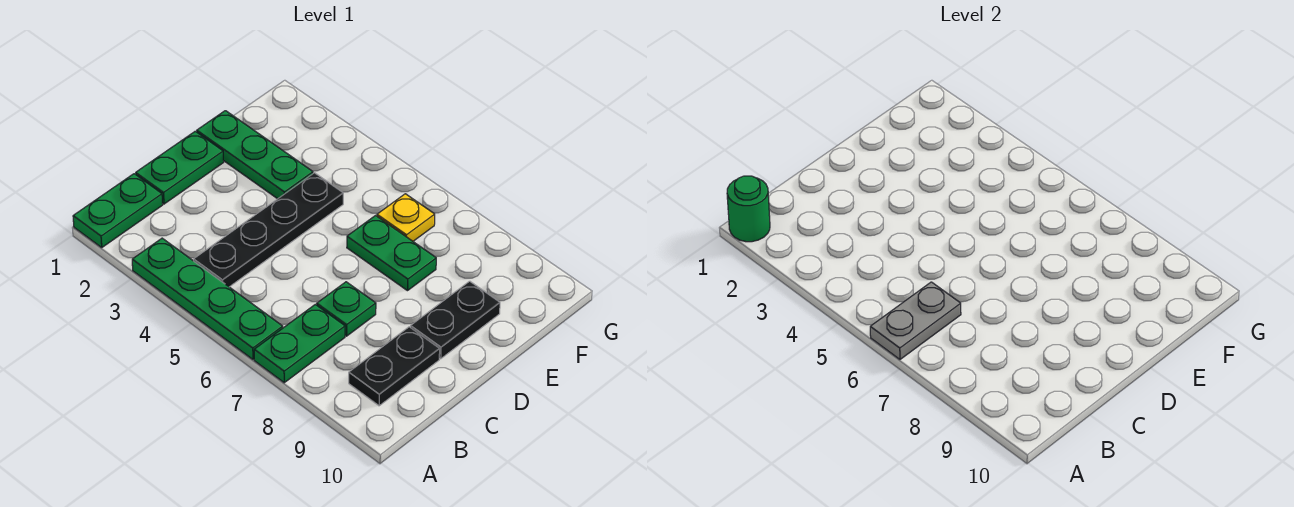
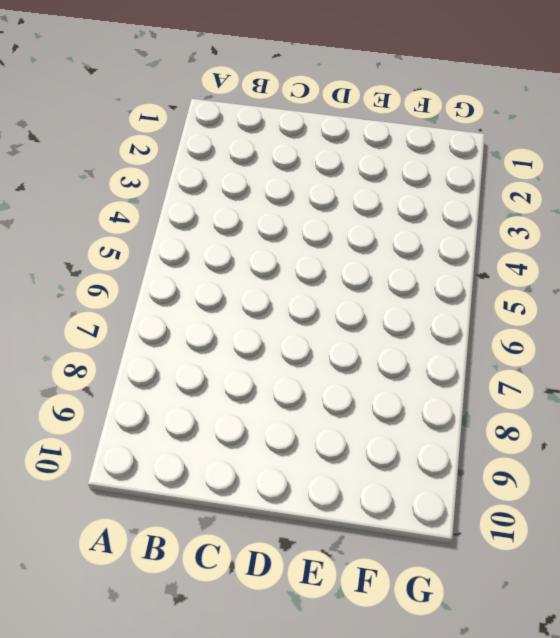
none -> green plate A1:B1 level 1
none -> green plate A3:A6 level 1
none -> green plate A7:B7 level 1

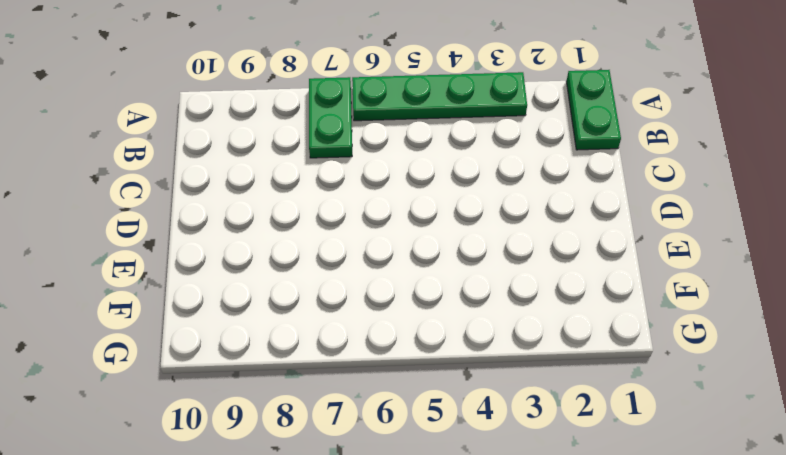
none -> black plate B4:E4 level 1
none -> black plate B9:C9 level 1
none -> green plate C1:D1 level 1

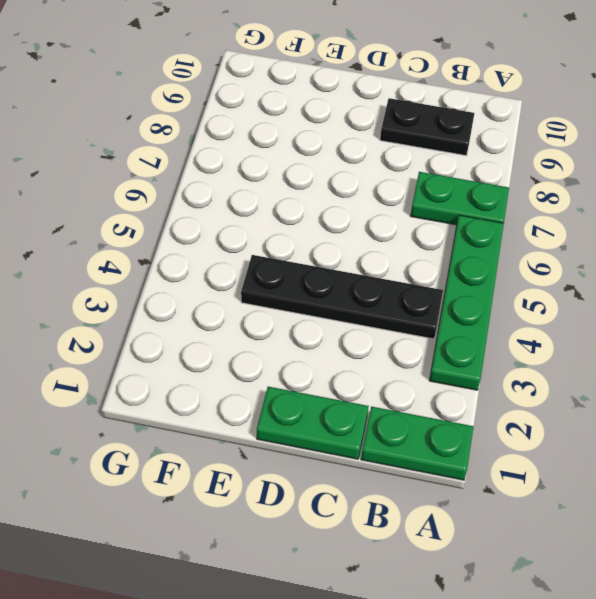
none -> green plate C7 level 1
none -> black plate D9:E9 level 1
none -> green plate E1:E3 level 1

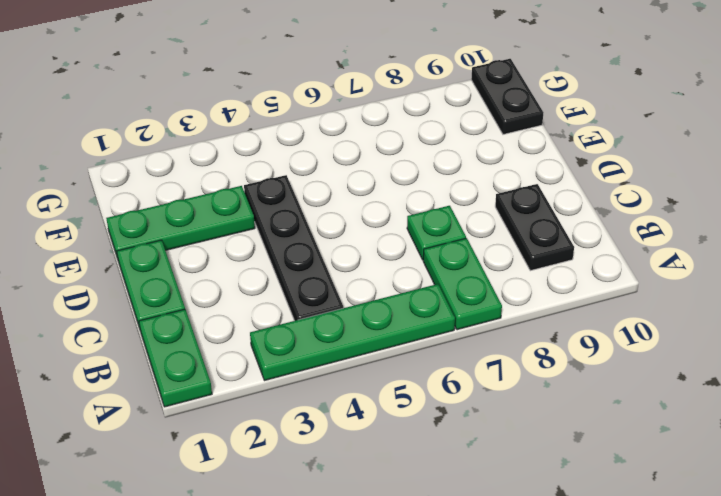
black plate F10:G10 level 1 -> black plate D9:E9 level 1
none -> green plate E6:E7 level 1
none -> yellow plate F6 level 1
none -> green round brick A1 level 2

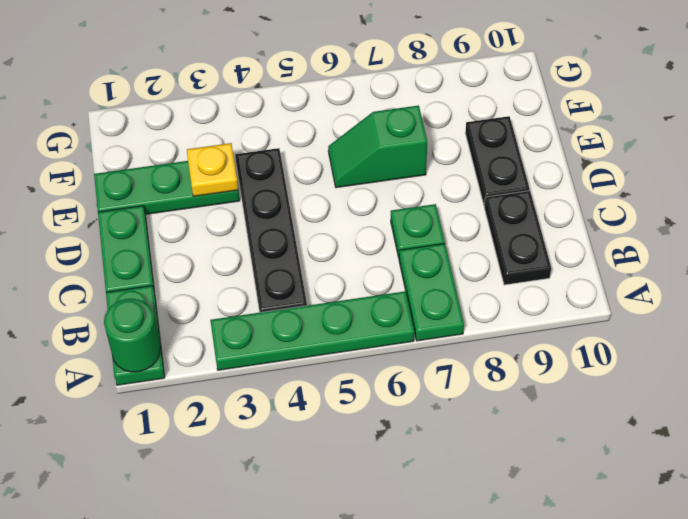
yellow plate E3 level 2 -> yellow plate F6 level 1
green slope E6:E7 level 1 top 7 -> green plate E6:E7 level 1
none -> grey plate A6:B6 level 2

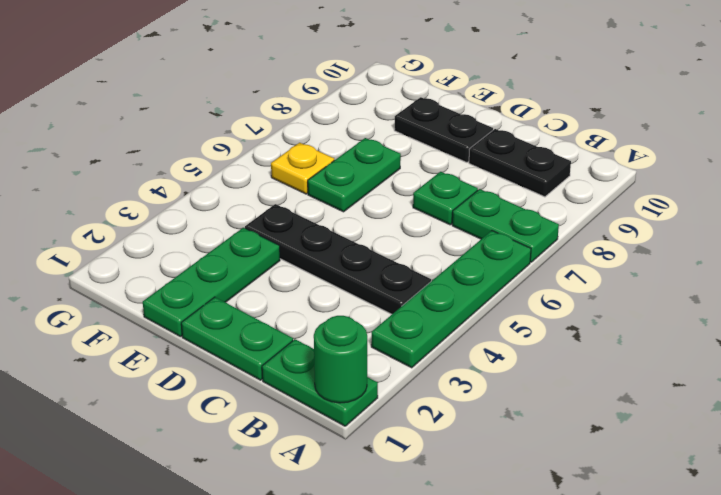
none -> grey plate A6:B6 level 2

